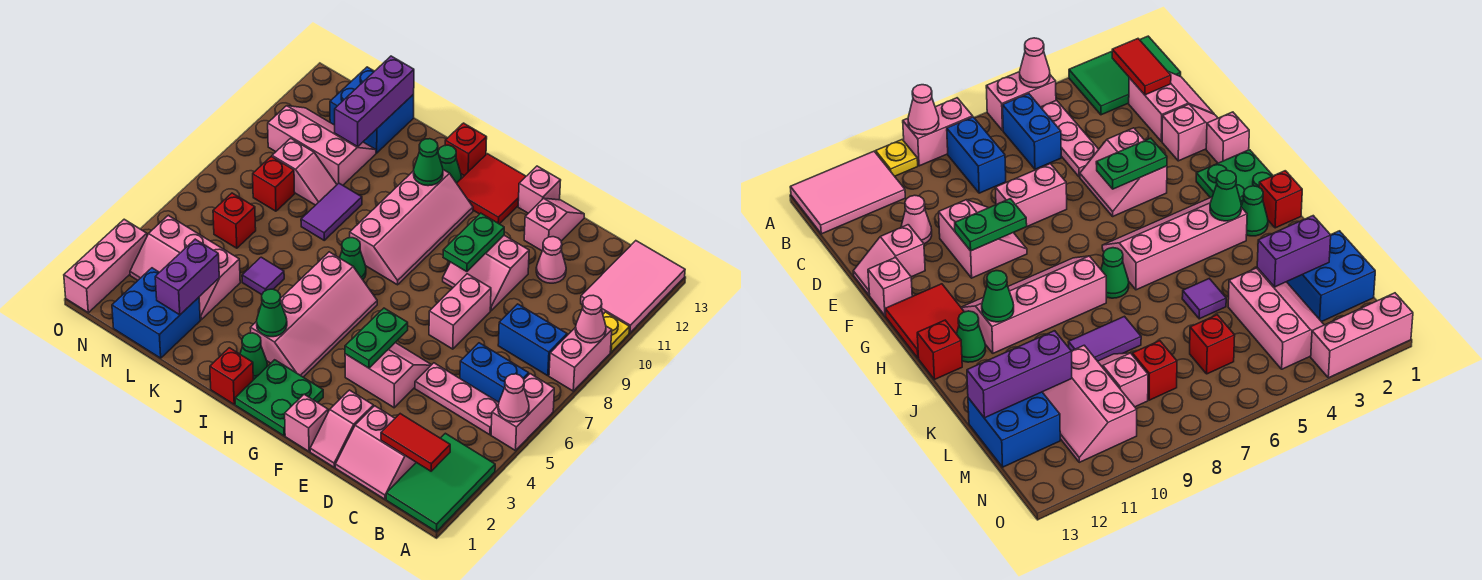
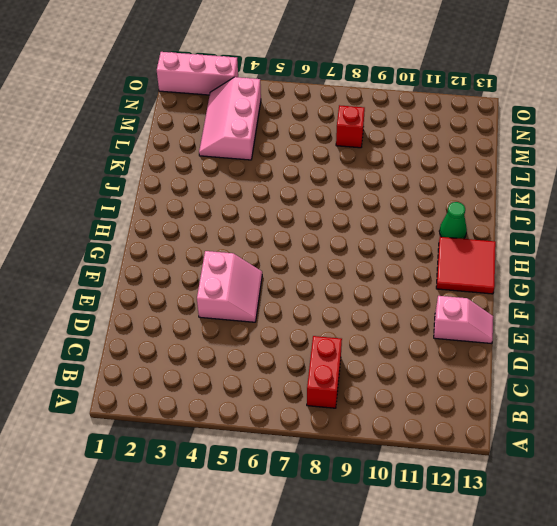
red brick B8:C8 level 1 -> blue brick B8:C8 level 1
none -> green tile A1:B3 level 1
none -> pink brick A5:A6 level 1
none -> pink brick A8:A9 level 1
none -> yellow plate A10 level 1

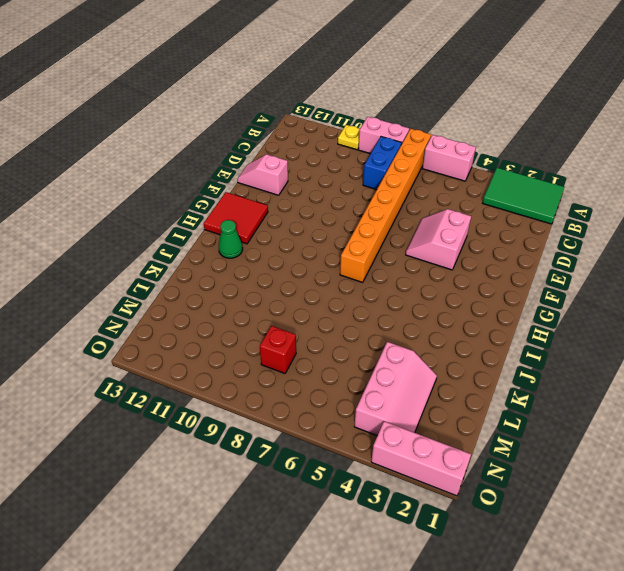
orange brick A7:H7 level 1 -> pink brick E7:E8 level 1
none -> pink tile A11:B13 level 1
none -> pink plate B5:D5 level 1
none -> blue brick B6:C6 level 1
none -> pink slope C1:D2 level 1 top 2

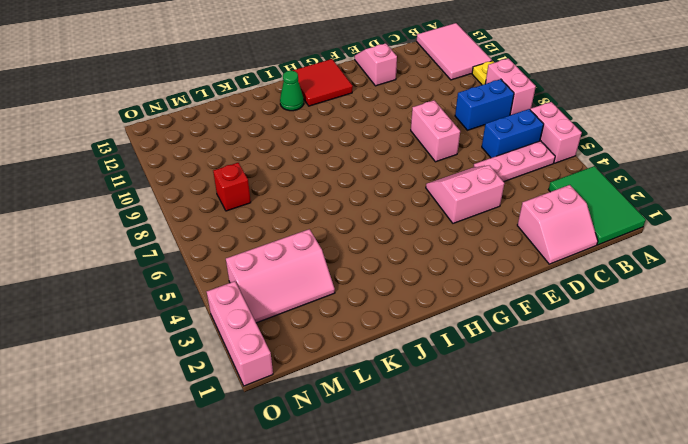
none -> pink cone D11 level 1
none -> pink slope E1:E2 level 1 top 2
none -> pink slope E9:F10 level 1 top 10
none -> pink brick F1 level 1

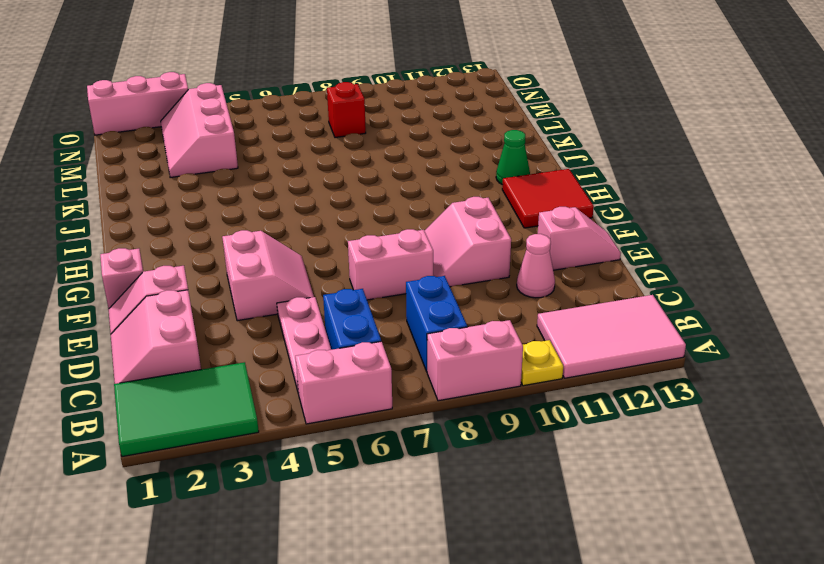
none -> pink brick F13 level 1
none -> green plate G1:H2 level 1
none -> pink slope H3:I6 level 1 top I
none -> pink slope H8:I11 level 1 top I

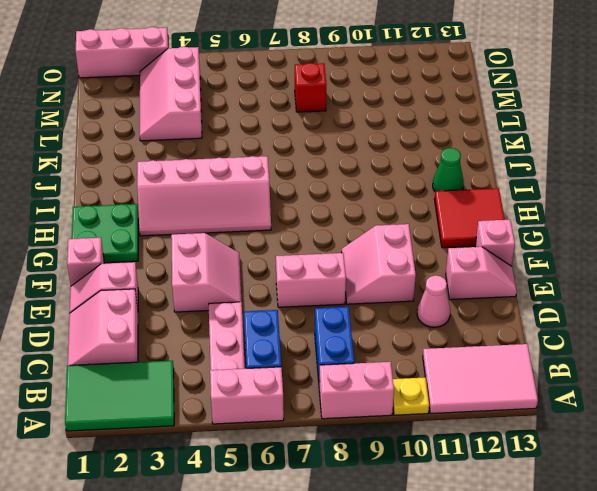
none -> pink slope H8:I11 level 1 top I
none -> red brick I1 level 1
none -> green cone I2 level 1
none -> green cone I7 level 1

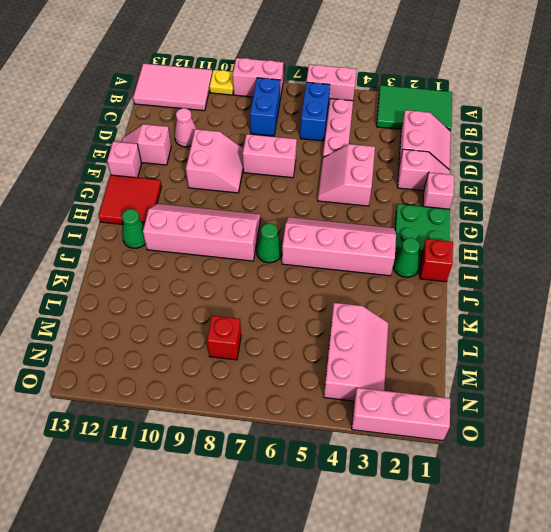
none -> red brick I13 level 1
none -> purple tile K5 level 1
none -> purple tile K8:K9 level 1
none -> blue brick L1:M2 level 1

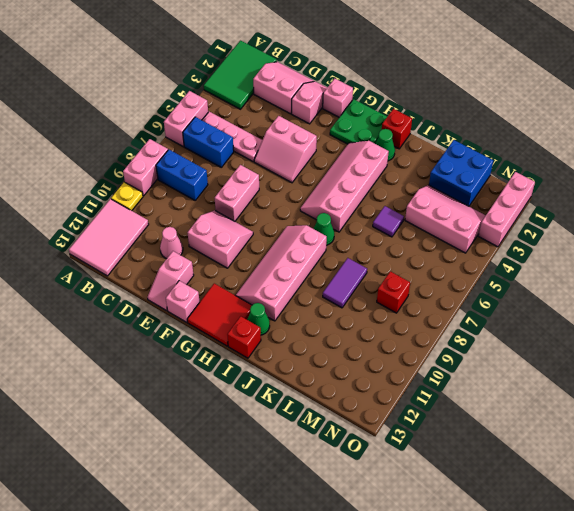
none -> pink slope L9:M9 level 1 top M
none -> pink slope L10:N11 level 1 top 10
none -> blue brick L12:M13 level 1
none -> red brick M6 level 1

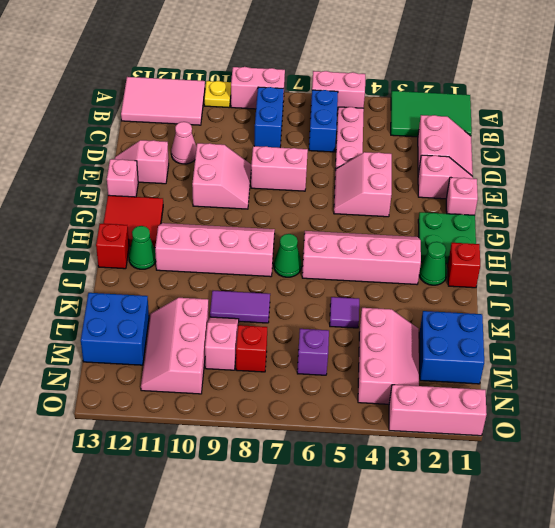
purple brick M6 level 1 -> red brick M6 level 1
none -> pink cone A5 level 2
none -> pink cone A9 level 2
none -> red tile B2:C2 level 2
none -> green plate F4:F5 level 2

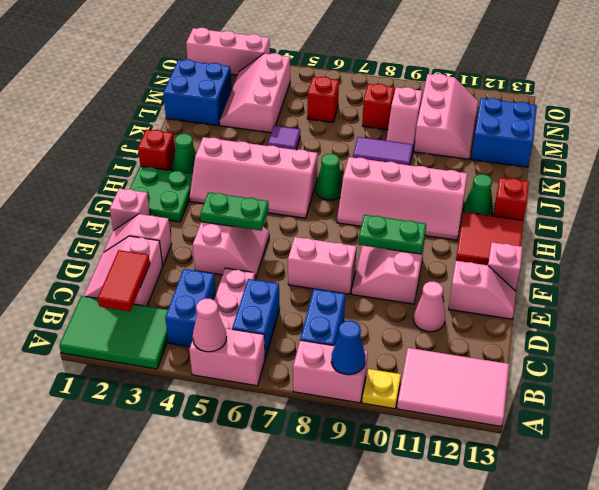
blue cone A9 level 2 -> pink cone A9 level 2
blue brick B4:C4 level 1 -> none
none -> green cone I3 level 2
none -> green cone I11 level 2
none -> purple brick L2:L3 level 2
none -> purple brick L11:L13 level 2

